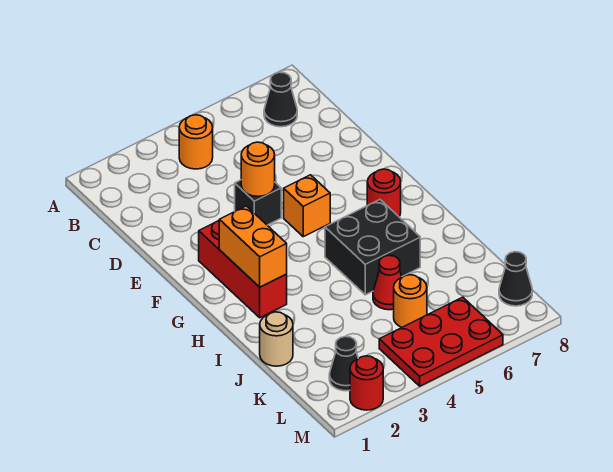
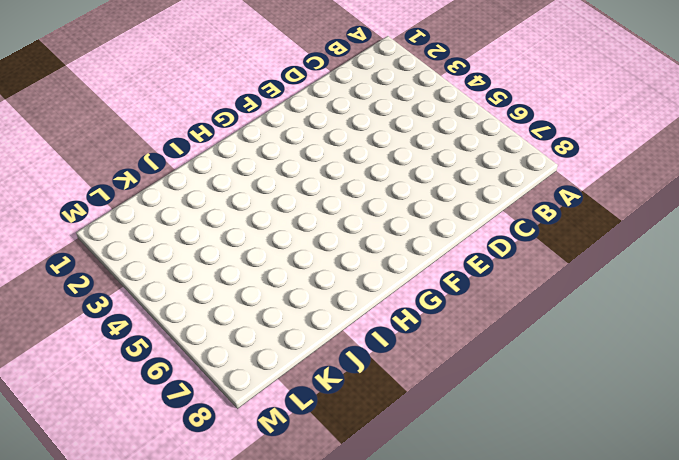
none -> orange round brick B4 level 1
none -> black cone B7 level 1
none -> black brick E4 level 1

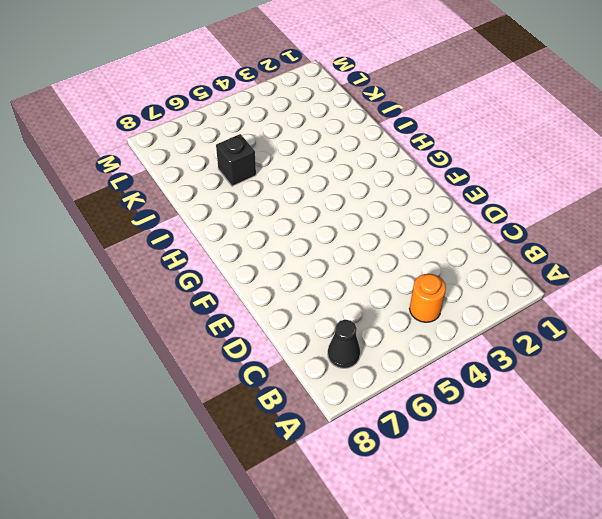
black brick J6 level 1 -> black brick E4 level 1
none -> red brick F2:H2 level 1
none -> orange brick F5 level 1
none -> red round brick G7 level 1

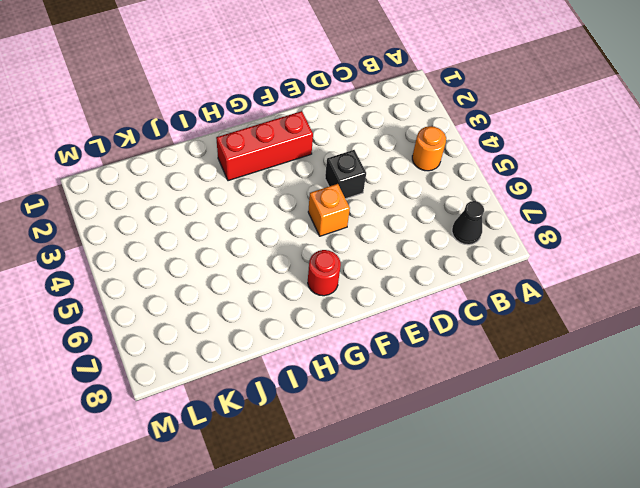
none -> black brick H5:I6 level 1
none -> tan round brick J1 level 1
none -> red cone J5 level 1

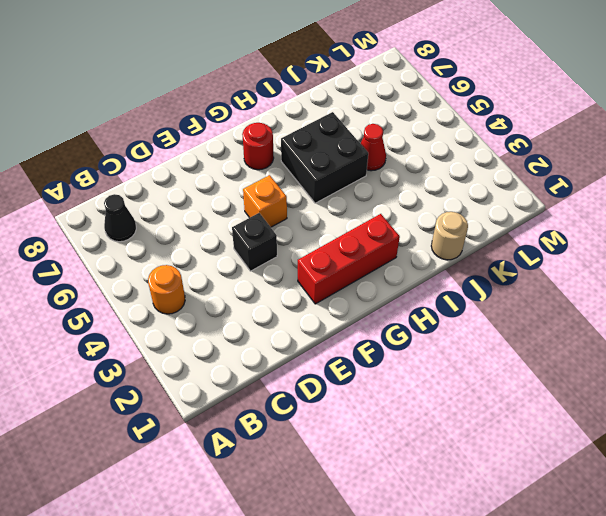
none -> orange round brick K5 level 1
none -> black cone L2 level 1
none -> red plate L4:M6 level 1

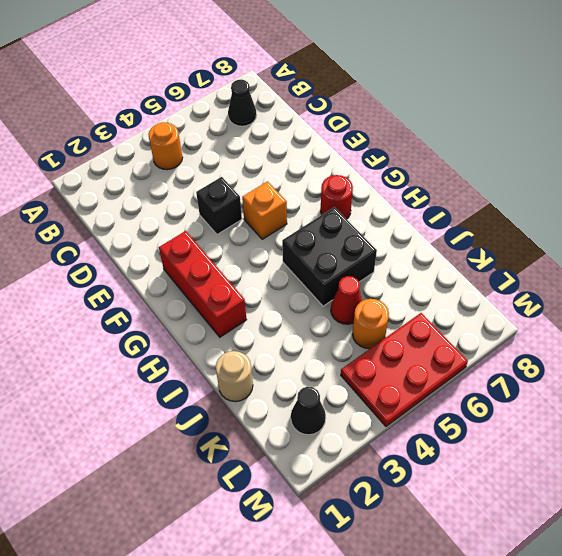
none -> black cone L8 level 1
none -> red round brick M2 level 1
none -> orange round brick E4 level 2

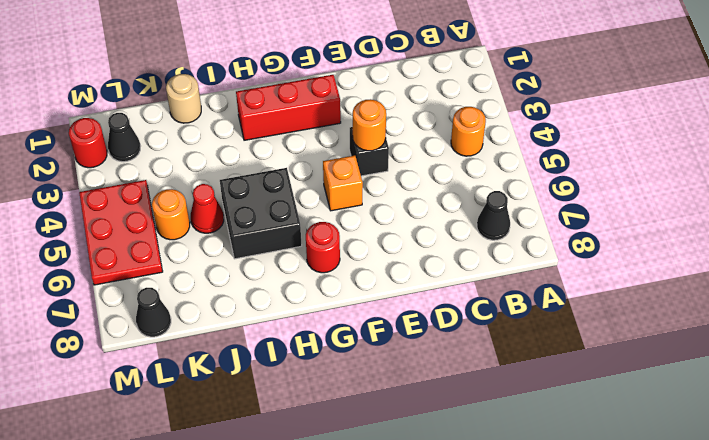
none -> orange brick G2:H2 level 2

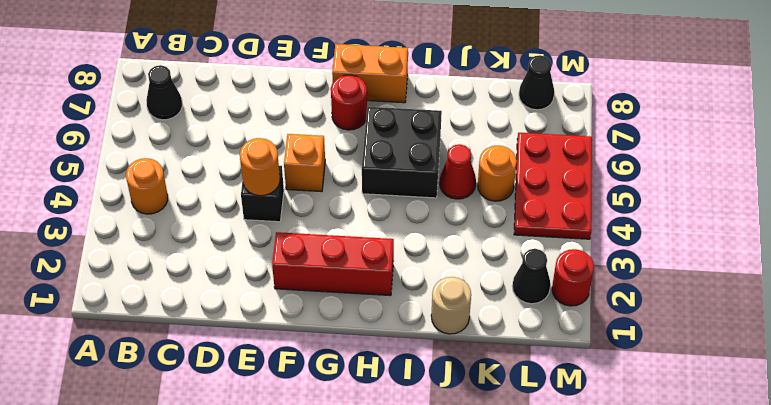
orange brick G8:H8 level 1 -> orange brick G2:H2 level 2

